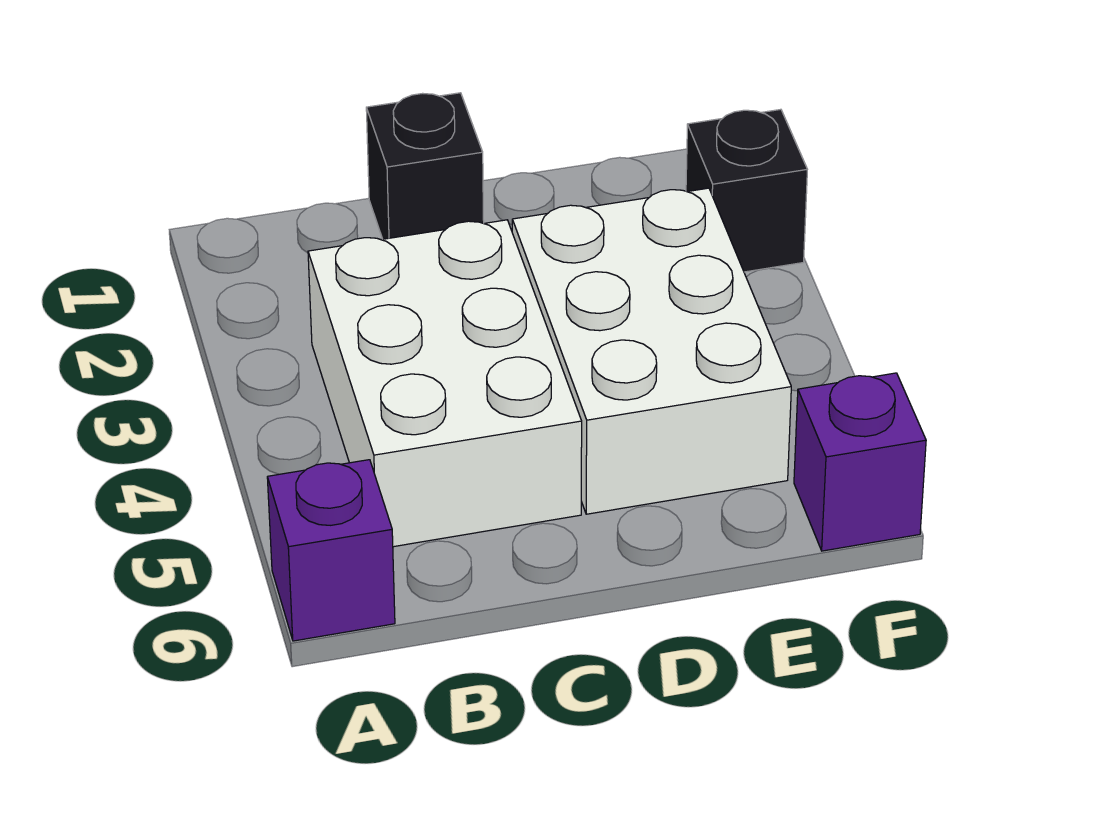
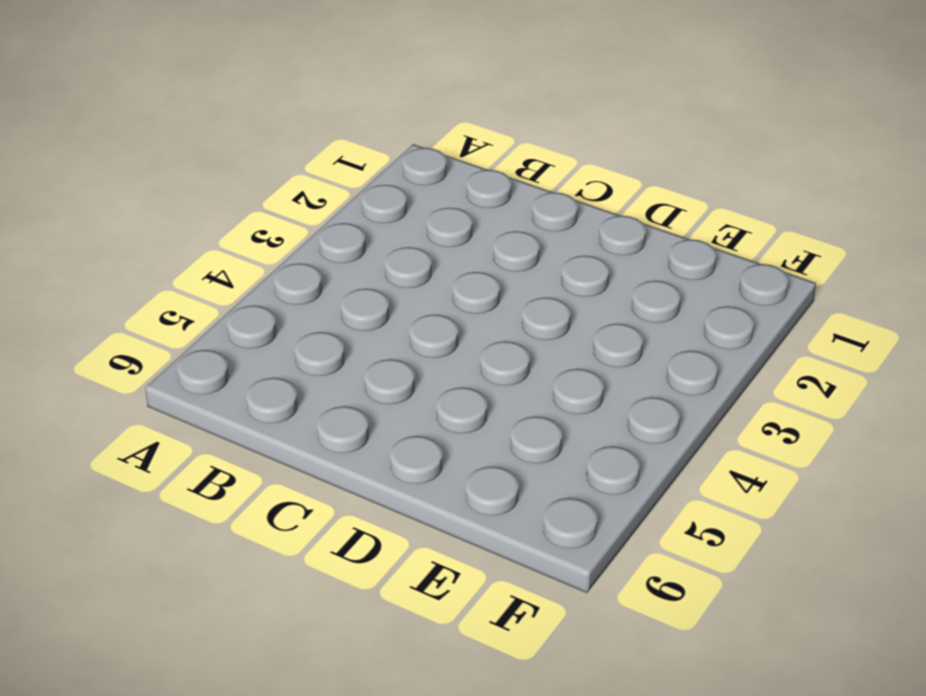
none -> purple brick A6 level 1
none -> white brick B3:C5 level 1

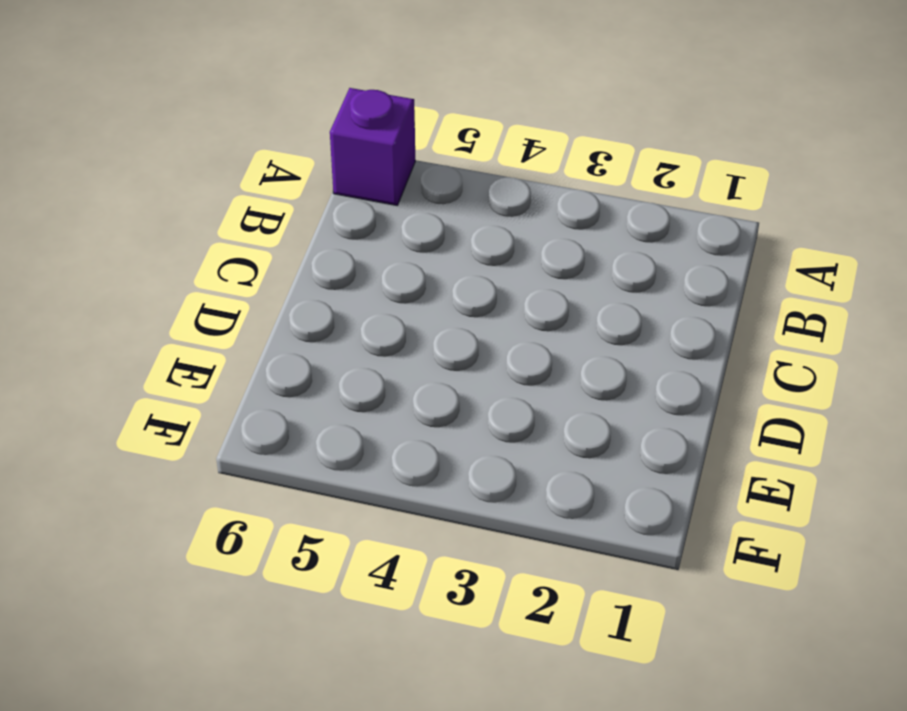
none -> white brick B3:C5 level 1
none -> black brick C1 level 1

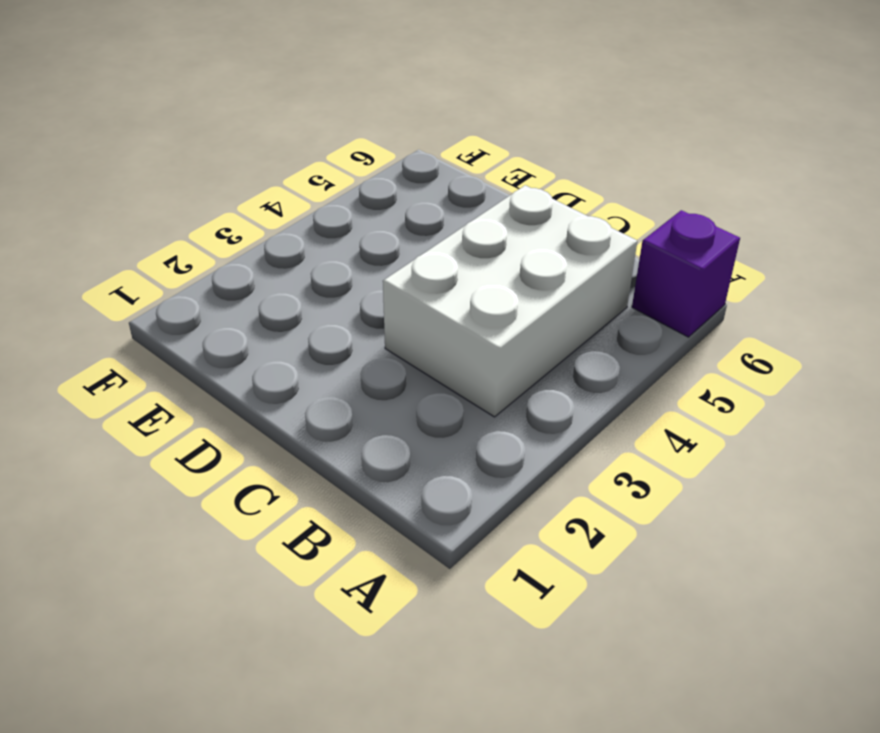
none -> black brick C1 level 1
none -> white brick D3:E5 level 1

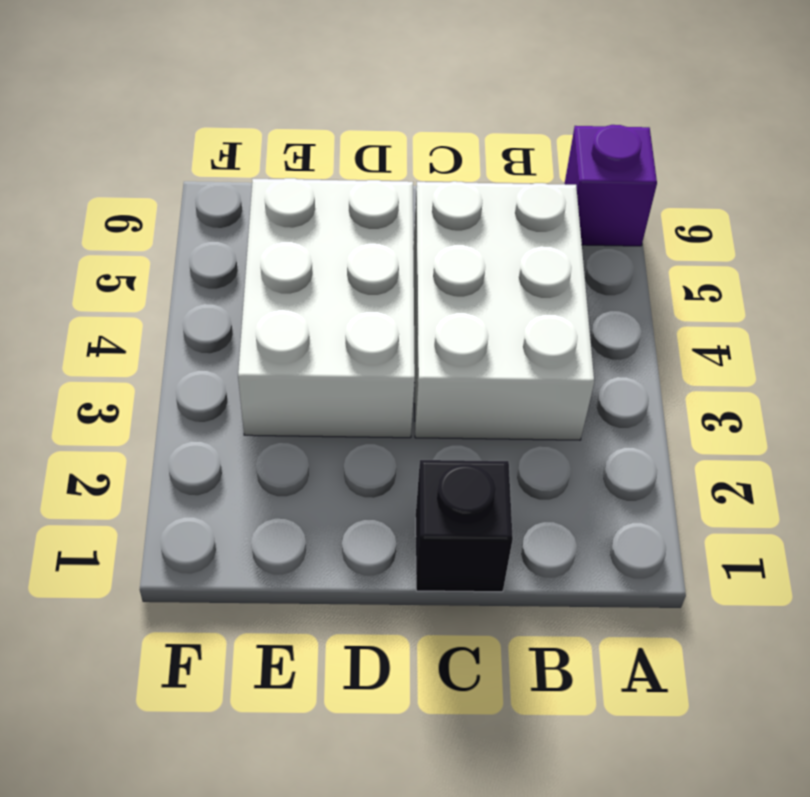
none -> black brick F2 level 1
none -> purple brick F6 level 1

